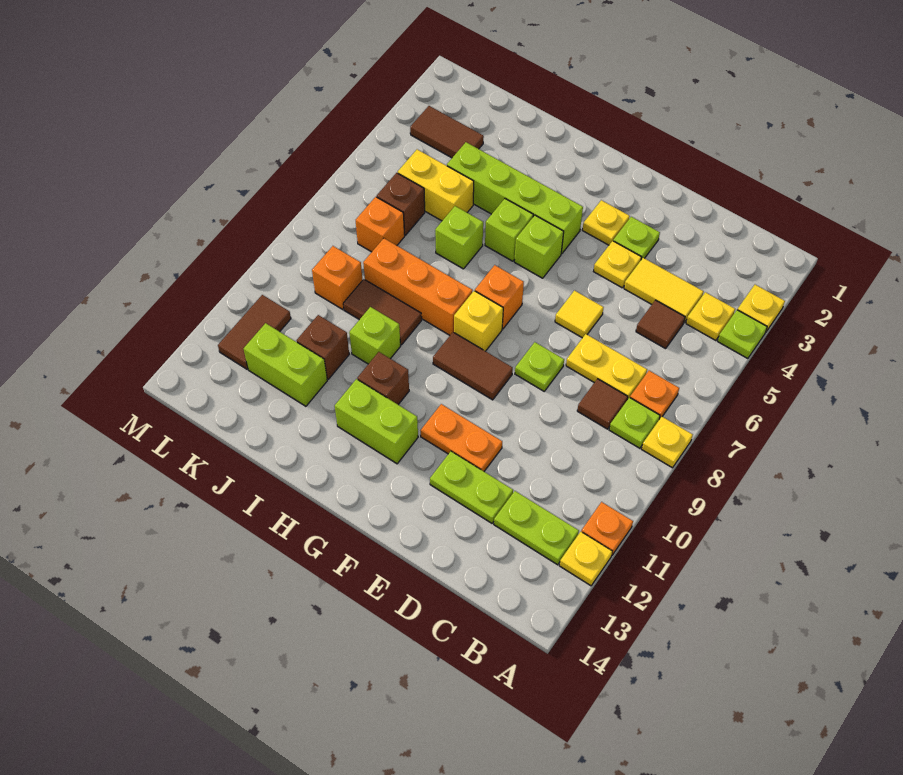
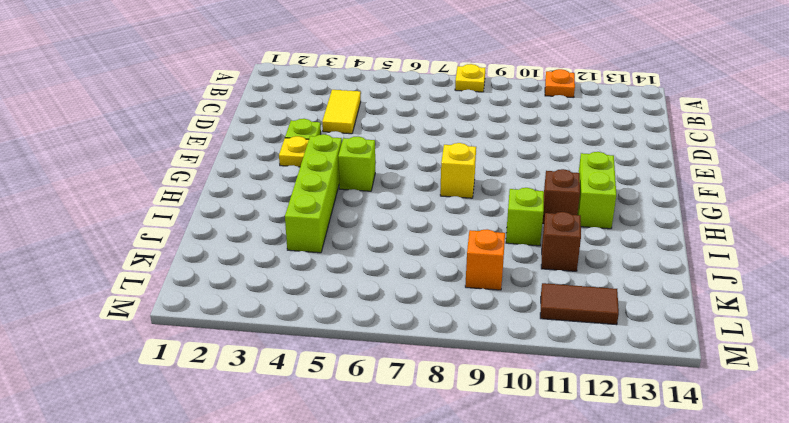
none -> yellow plate A3 level 1
none -> lime plate A4 level 1
none -> yellow plate A12 level 1
none -> yellow plate B4 level 1

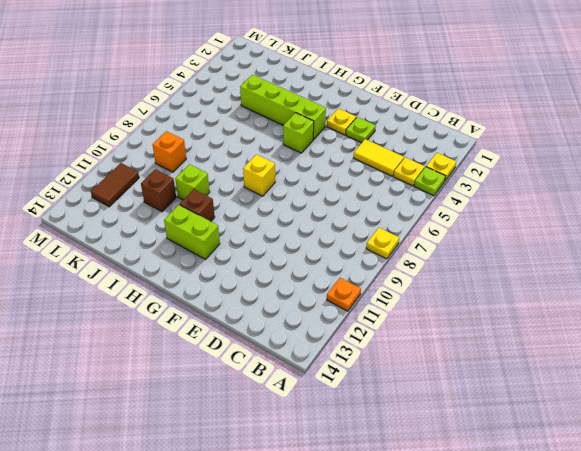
none -> yellow plate A12 level 1
none -> orange plate B7 level 1
none -> lime plate B8 level 1
none -> lime plate B12:C12 level 1

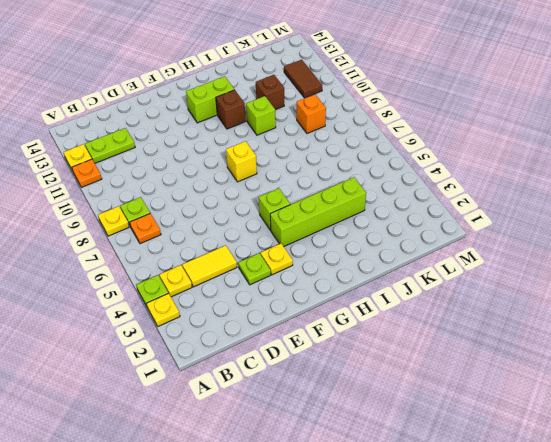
none -> brown tile C5 level 1
none -> yellow plate C7:D7 level 1
none -> brown tile C8 level 1
none -> lime plate D12:E12 level 1

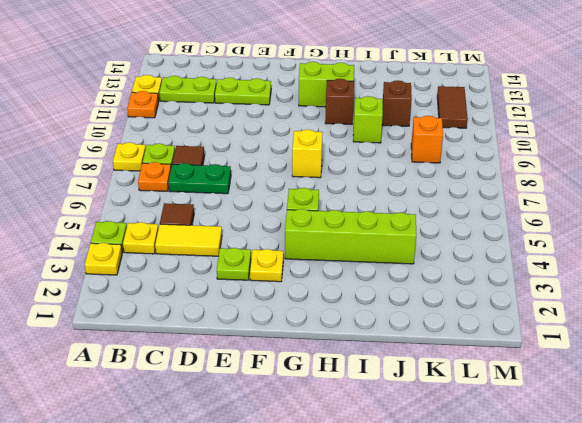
green plate C7:D7 level 1 -> yellow plate C7:D7 level 1
none -> yellow plate E4 level 1
none -> yellow tile E6 level 1
none -> lime plate E8 level 1
none -> orange plate E11:F11 level 1

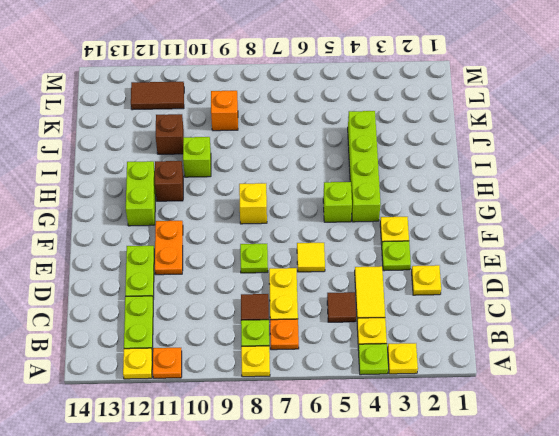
yellow plate D2 level 1 -> yellow plate E4 level 1
none -> brown tile F9:G9 level 1
none -> orange brick G7 level 1
none -> lime brick H5 level 1
none -> orange brick H8:J8 level 1

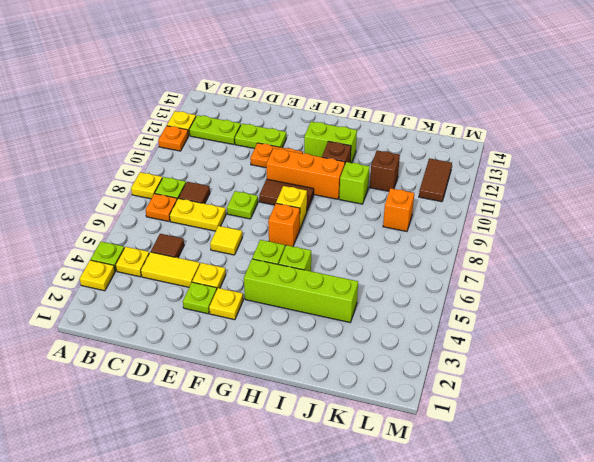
orange brick F10:H10 level 1 -> orange brick H8:J8 level 1
none -> lime brick I6 level 1
none -> brown tile I9:J9 level 1
none -> yellow brick J5:K5 level 1
none -> lime brick J12:K12 level 1

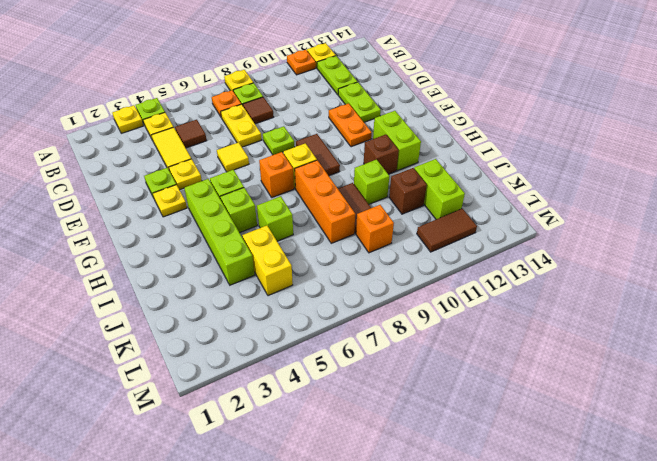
none -> brown tile K3:L3 level 1
none -> brown brick K6 level 1
none -> orange brick K7 level 1

